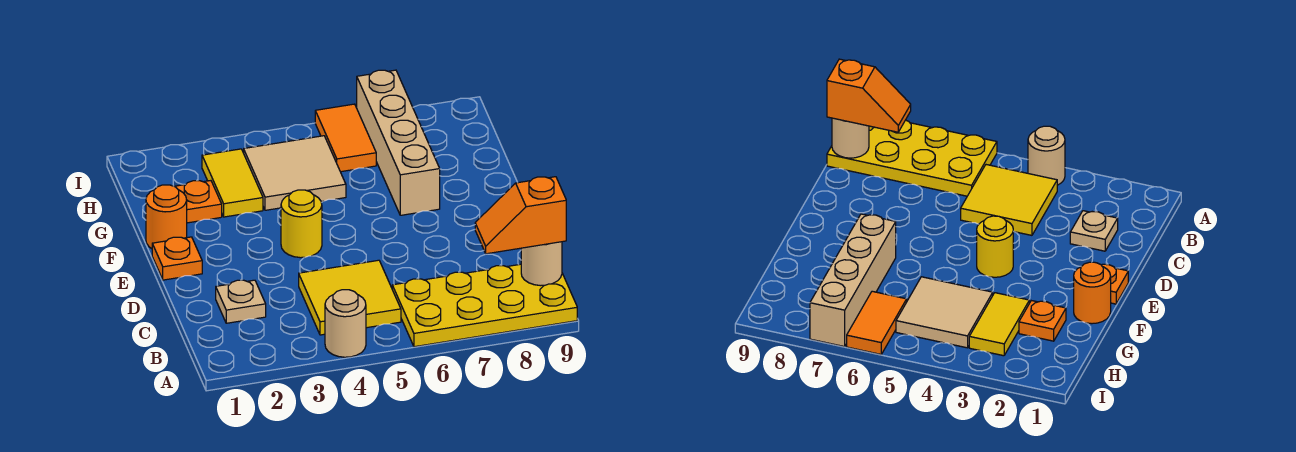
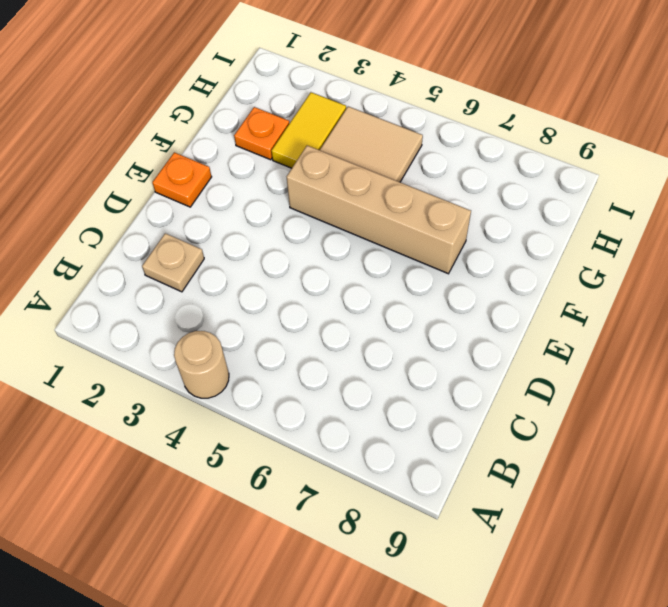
tan brick F4:F7 level 1 -> tan brick F7:I7 level 1
none -> yellow plate A6:B9 level 1
none -> yellow tile B4:C5 level 1
none -> yellow round brick E4 level 1

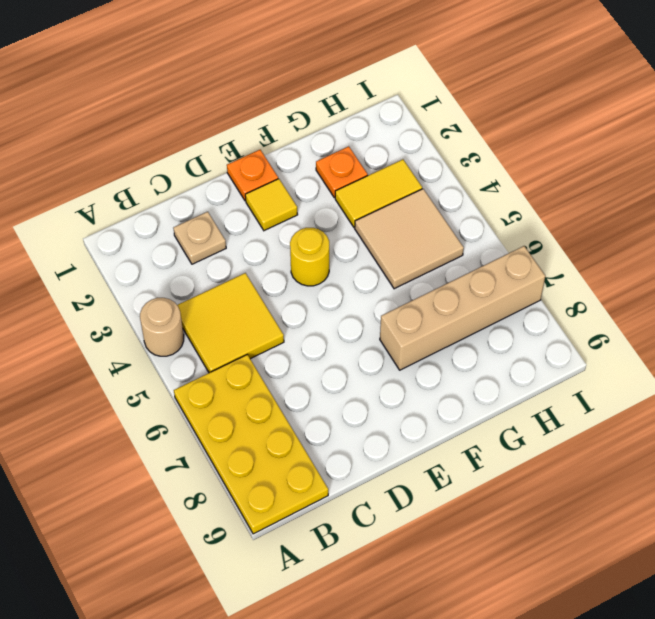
yellow tile E2 level 1 -> none
none -> orange round brick F1 level 1
none -> orange tile H6:I6 level 1
none -> tan round brick B9 level 2

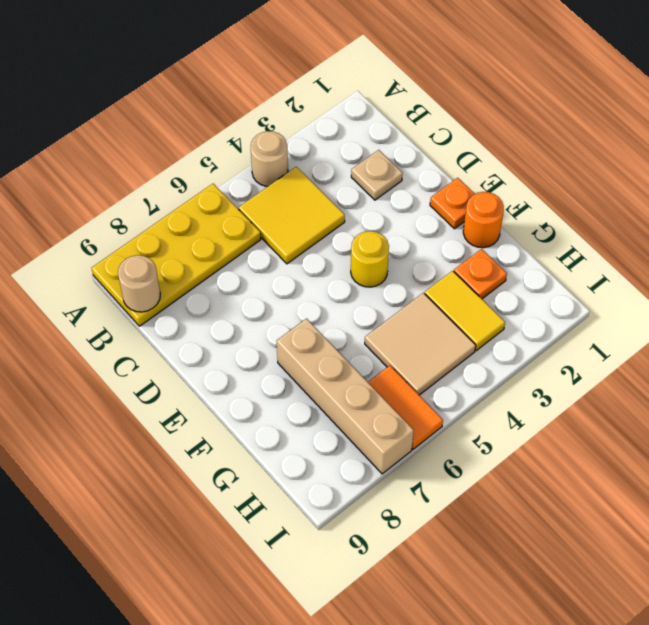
none -> orange slope B8:B9 level 3 top 9

